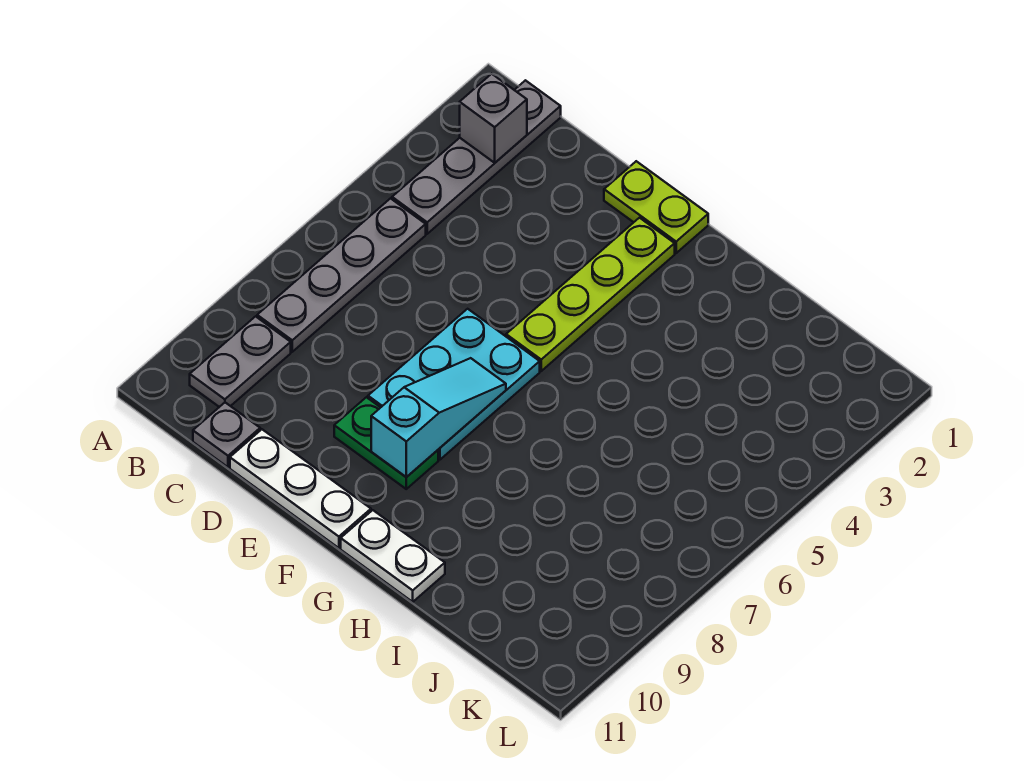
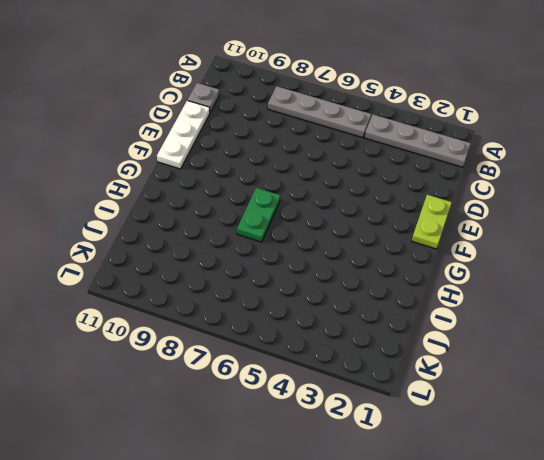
green plate G7:H7 level 1 -> green plate E9:F9 level 1
none -> grey plate B9:B10 level 1
none -> cyan plate E6:F8 level 1
none -> lime plate F2:F5 level 1

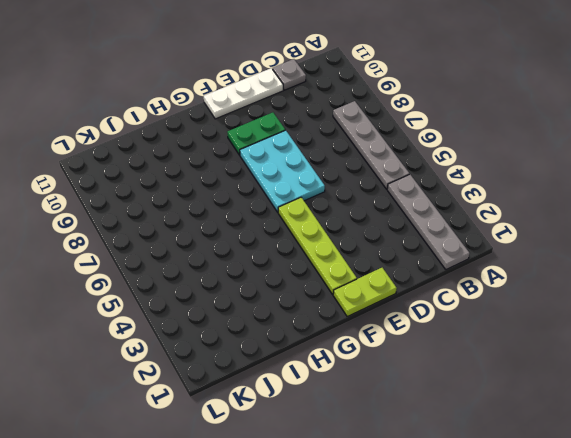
none -> grey plate B9:B10 level 1
none -> white plate G11:H11 level 1
none -> grey brick B2 level 2

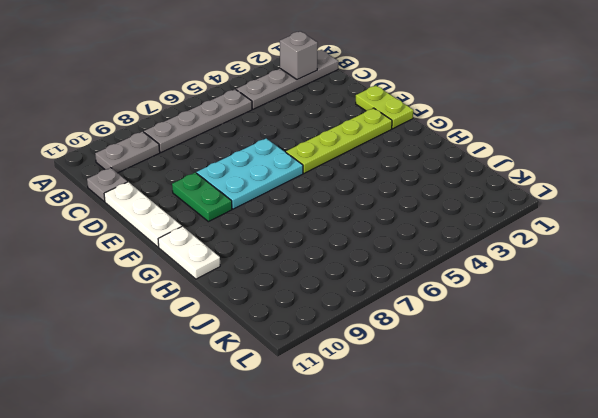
none -> cyan slope F7:F9 level 2 top 9

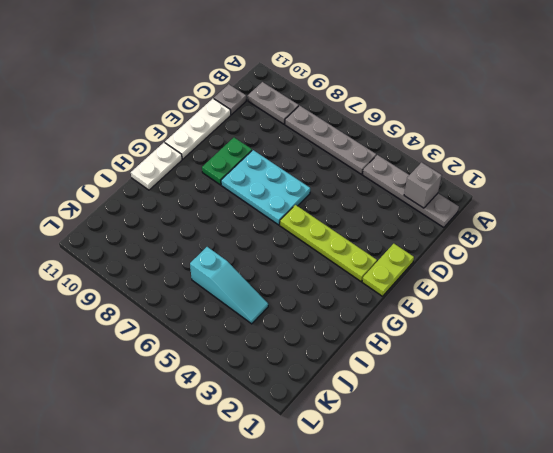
cyan slope J4:J6 level 1 top 6 -> cyan slope F7:F9 level 2 top 9

